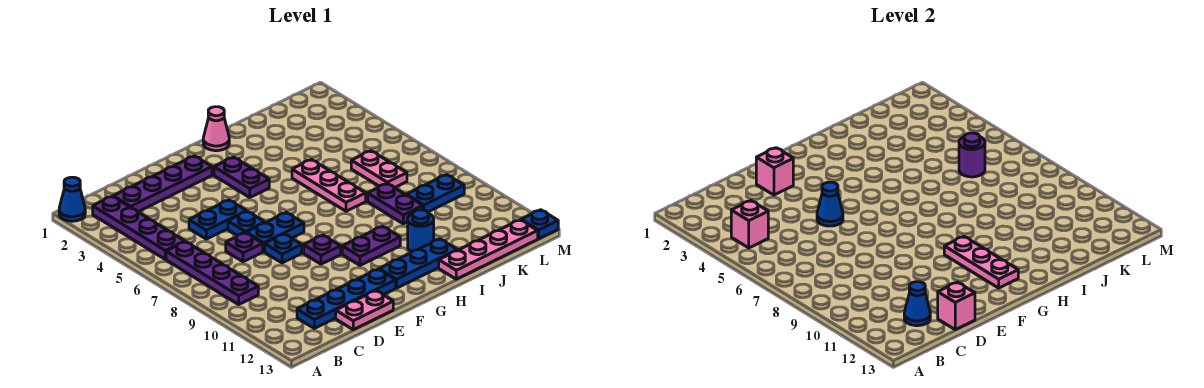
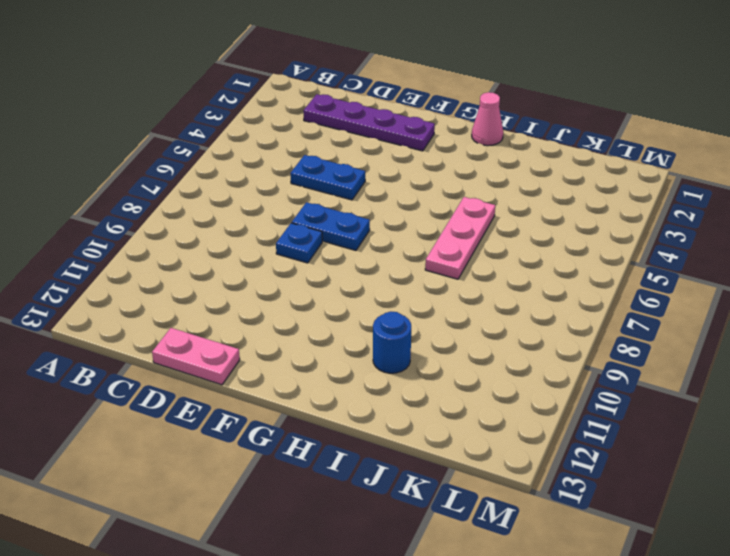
none -> blue cone A1 level 1
none -> purple plate B2:B5 level 1
none -> purple plate B6:B9 level 1
none -> blue plate C12:F12 level 1

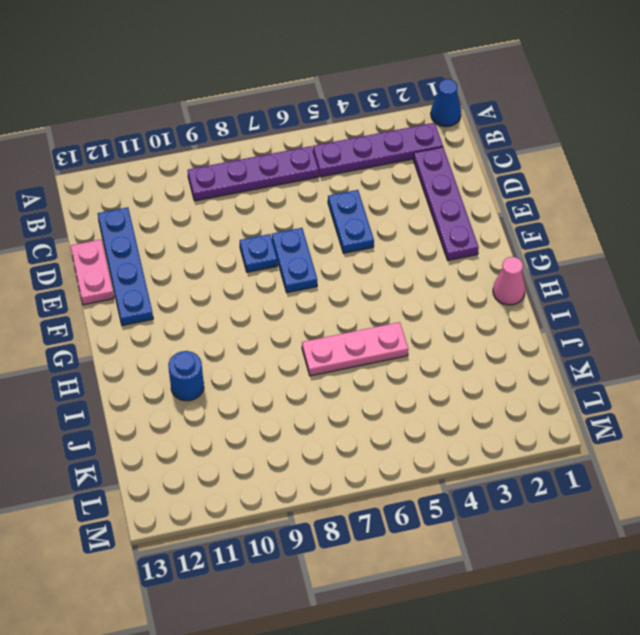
none -> purple plate D7 level 1
none -> blue plate E6 level 1
none -> purple plate F9 level 1
none -> purple plate G3:G4 level 1

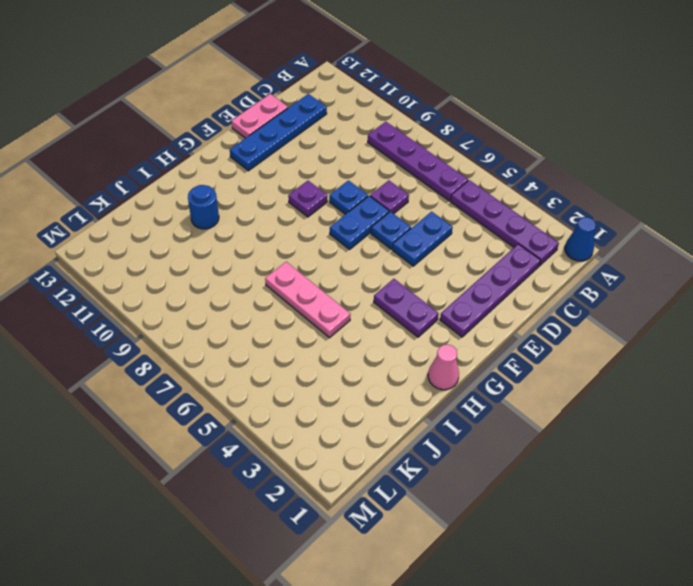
none -> purple plate G10:H10 level 1
none -> blue plate G12:I12 level 1
none -> pink plate I13:L13 level 1
none -> purple plate J8:J9 level 1

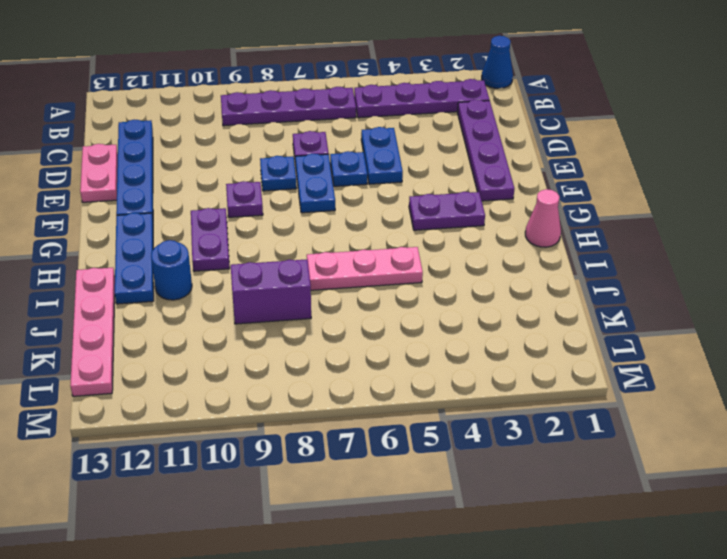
purple brick J8:J9 level 1 -> purple plate J8:J9 level 1
none -> pink plate K6:K7 level 1
none -> blue plate K9:L9 level 1
none -> blue plate M13 level 1
none -> pink brick B4 level 2

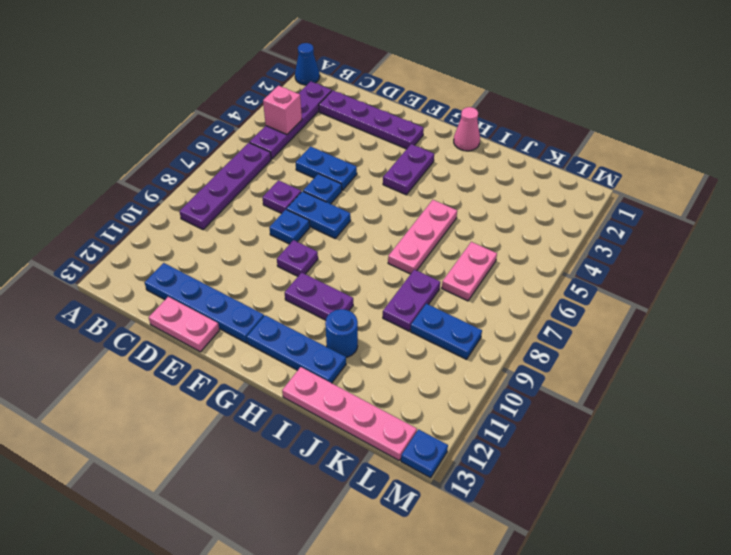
none -> blue cone C12 level 2
none -> pink brick D13 level 2
none -> pink brick E2 level 2
none -> blue cone E5 level 2

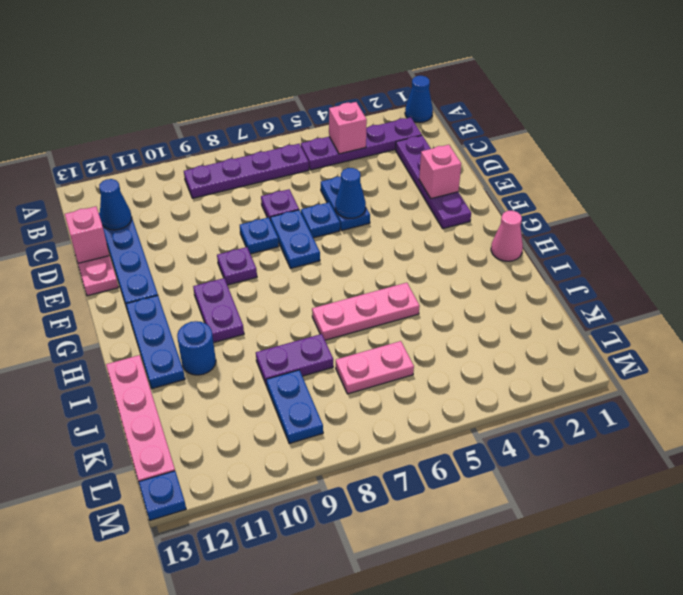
none -> purple plate G3:G4 level 1
none -> pink plate G10:G12 level 2
none -> purple round brick K6 level 2

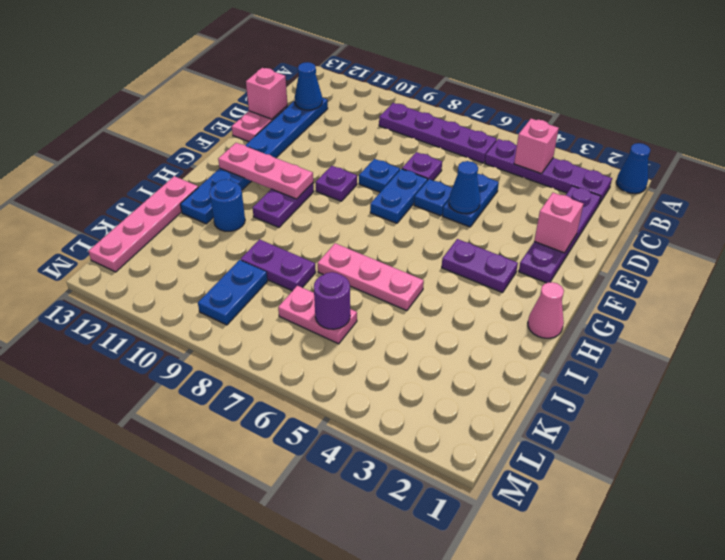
none -> blue plate M13 level 1

